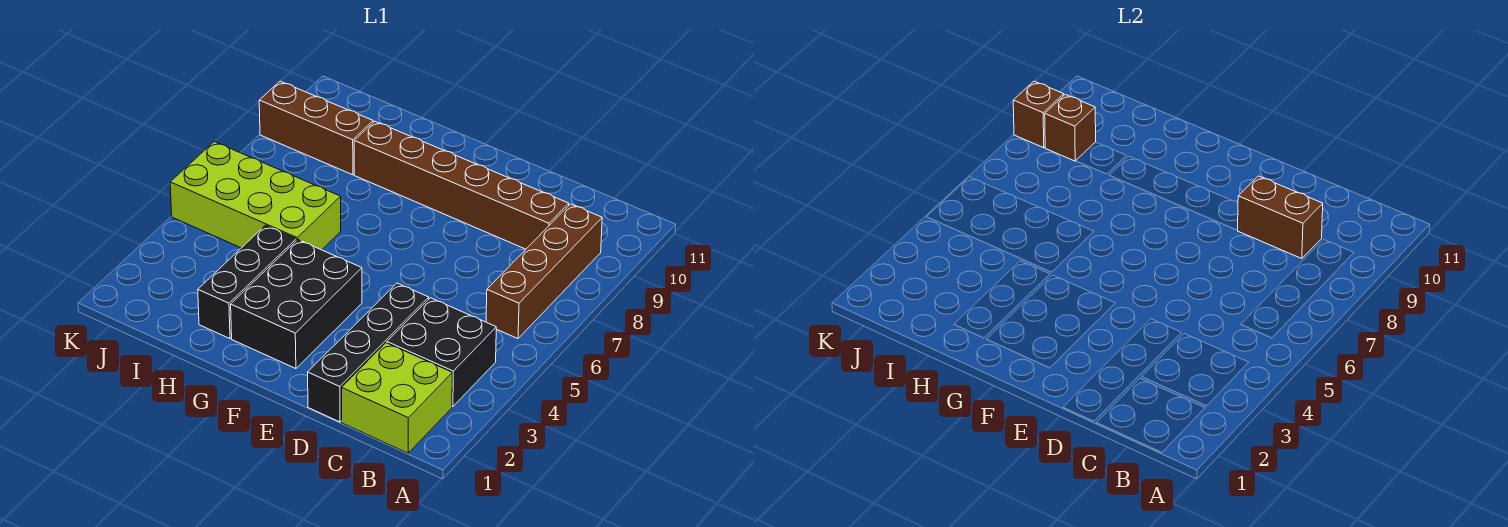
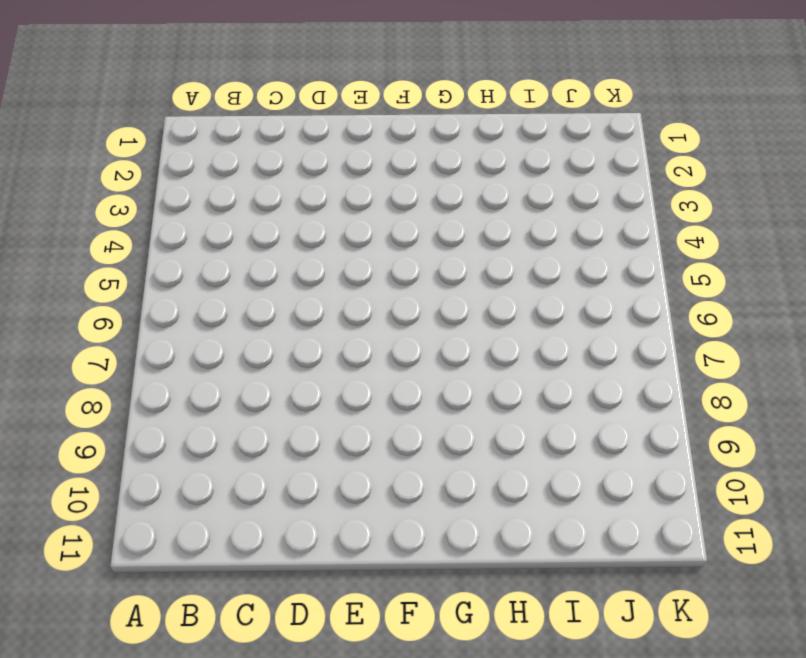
none -> lime brick B1:C2 level 1
none -> black brick B3:C4 level 1
none -> brown brick B6:B9 level 1

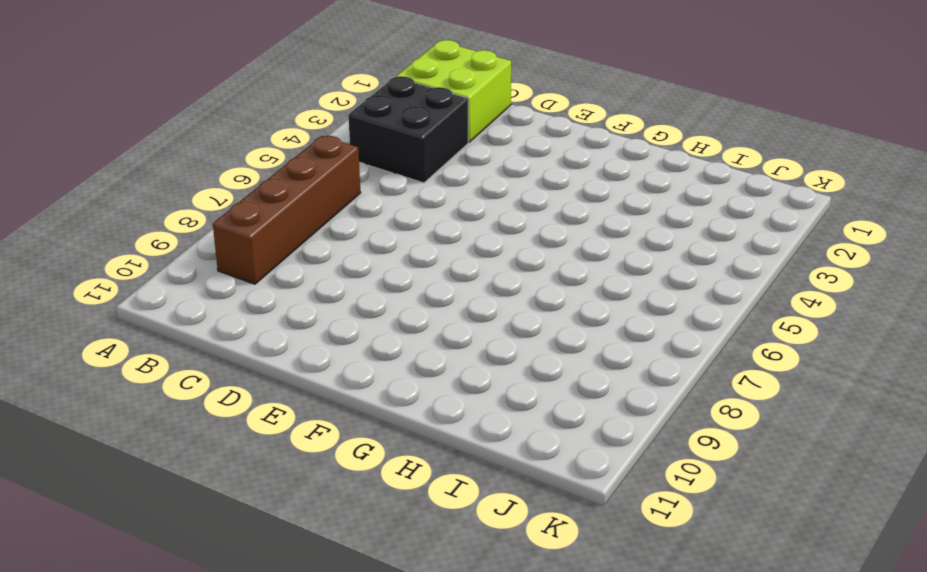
none -> brown brick C9:H9 level 1
none -> black brick D1:D4 level 1
none -> black brick F2:G4 level 1

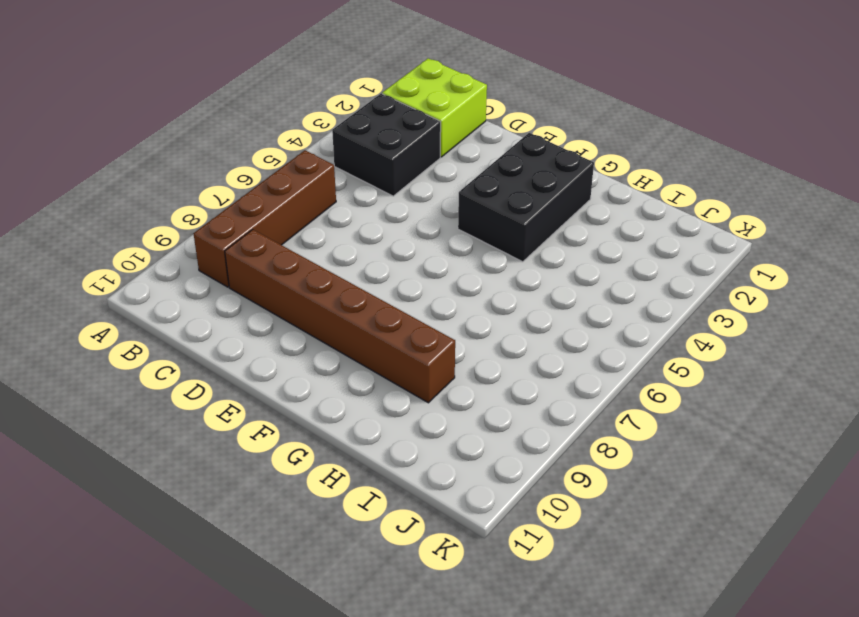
none -> black brick D1:D4 level 1
none -> black brick H2:H4 level 1
none -> lime brick H5:K6 level 1

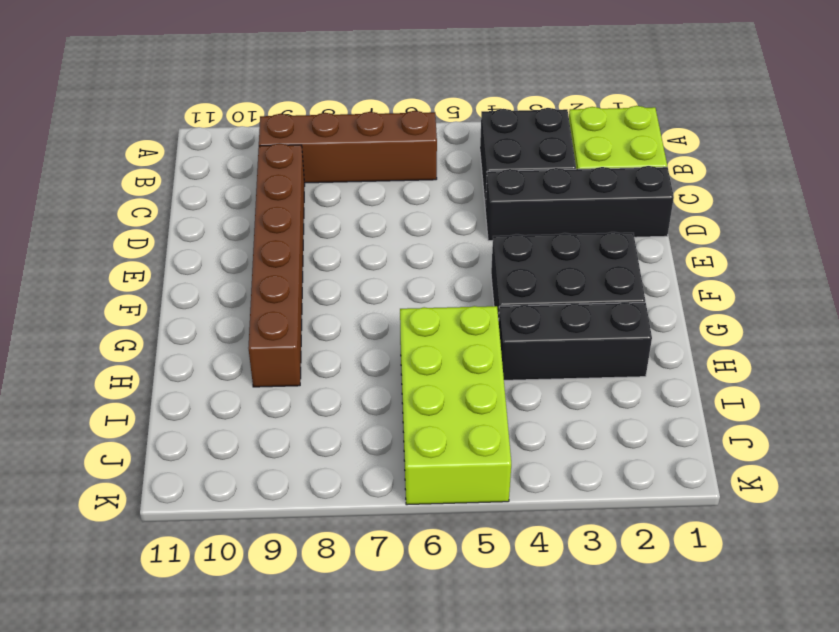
none -> brown brick I9:K9 level 1
none -> brown brick C9:D9 level 2
none -> brown brick J9 level 2

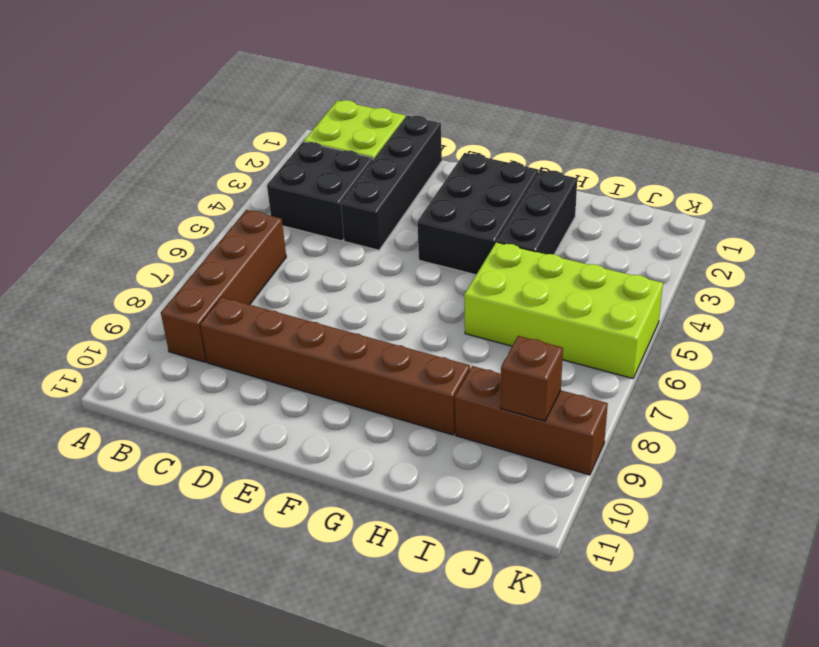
none -> brown brick C9:D9 level 2
none -> brown brick K9 level 2

